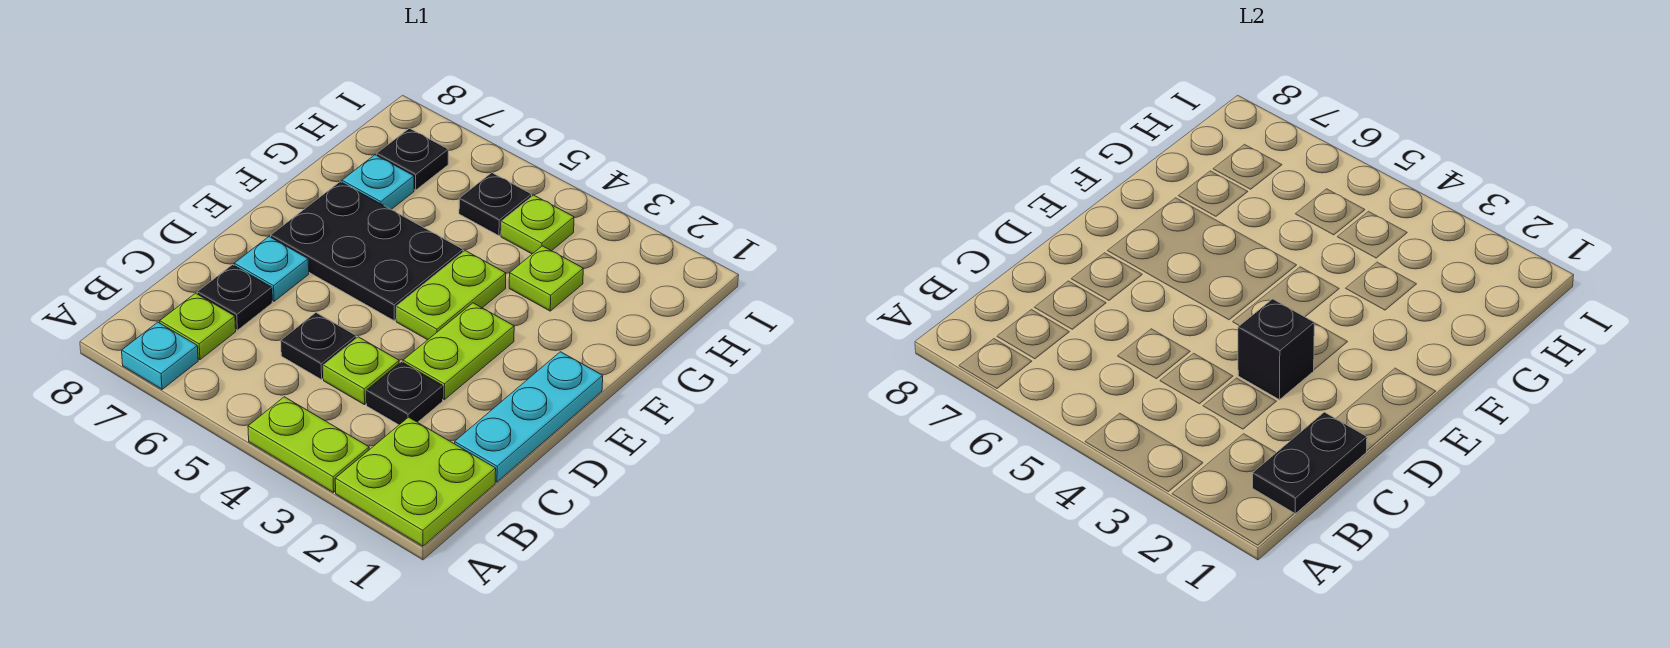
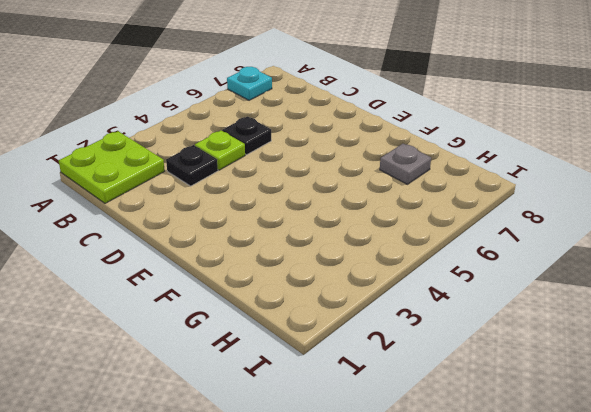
grey plate G7 level 1 -> cyan plate G7 level 1
none -> lime plate A3:A4 level 1
none -> lime plate B7 level 1
none -> cyan plate C1:E1 level 1

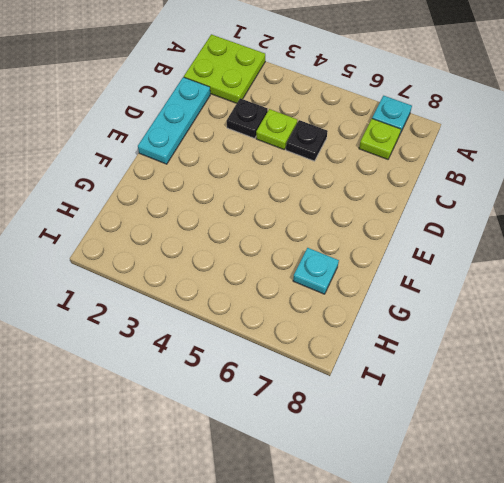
none -> lime plate A3:A4 level 1
none -> black plate C7 level 1
none -> lime plate D3:E3 level 1

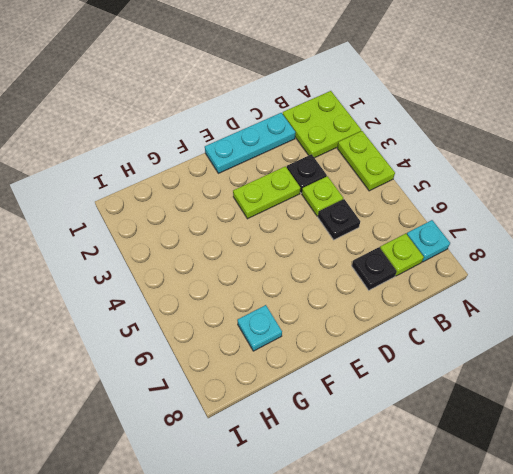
none -> cyan plate D7 level 1
none -> lime plate E4:F4 level 1
none -> black plate E5:F7 level 1

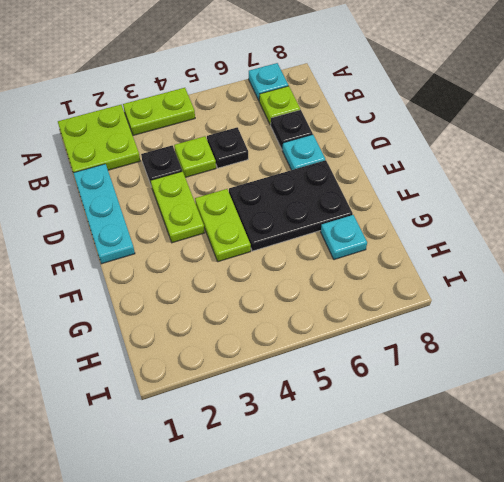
none -> lime plate G3 level 1
none -> lime plate H4 level 1
none -> black plate H5 level 1

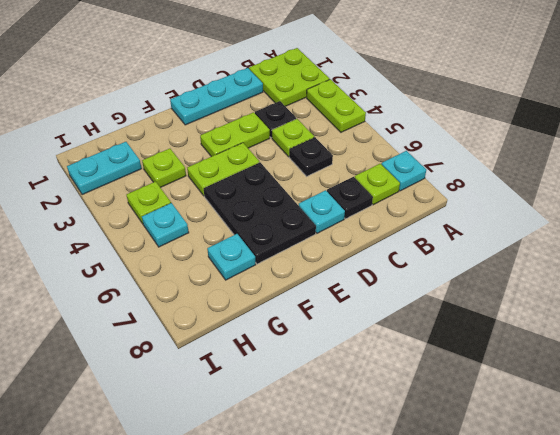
cyan plate H2:I2 level 1 -> none
cyan plate H5 level 1 -> black plate H5 level 1
none -> black plate H7 level 1
none -> black plate B1:C1 level 2
none -> black brick D3 level 2

